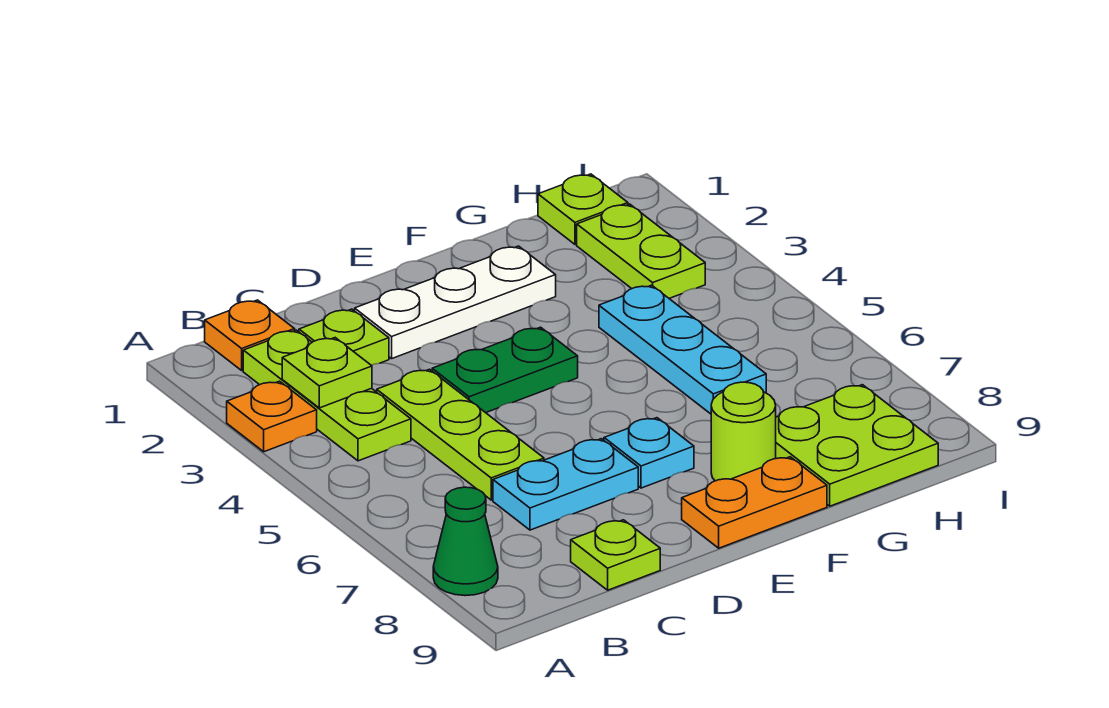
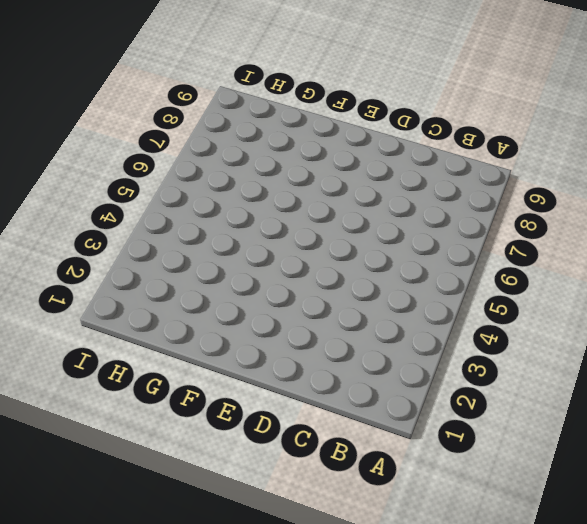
none -> orange plate A3 level 1
none -> green cone A8 level 1
none -> orange plate B1 level 1

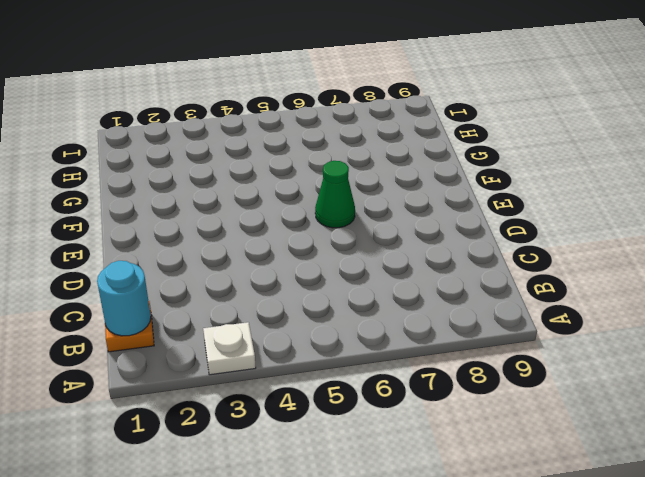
white plate A3 level 1 -> orange plate A3 level 1
cyan round brick B1 level 2 -> none
green cone E6 level 1 -> green cone A8 level 1
none -> lime plate B2:B4 level 1
none -> lime plate C2 level 1
none -> lime plate C4:C6 level 1

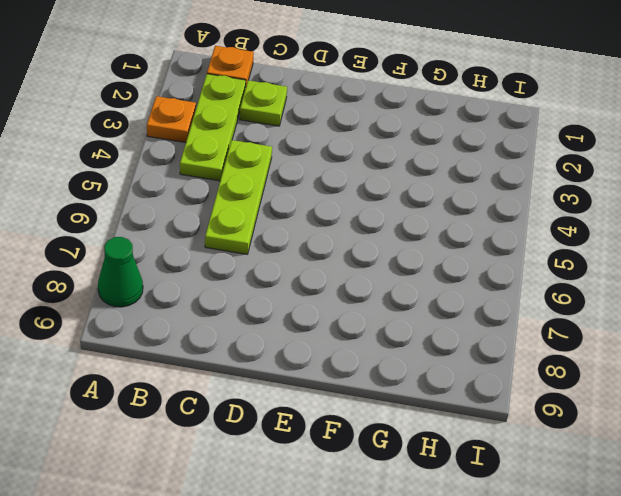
none -> cyan plate C7:D7 level 1
none -> lime plate C9 level 1
none -> white plate D2:F2 level 1

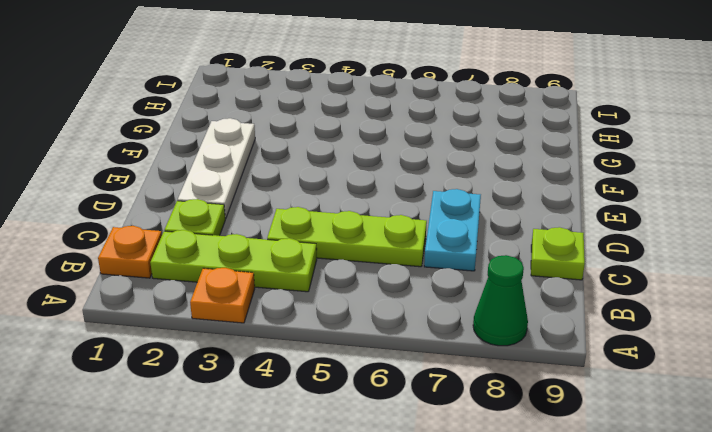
none -> green plate D4:E4 level 1
none -> cyan plate E7 level 1
none -> orange plate E9:F9 level 1

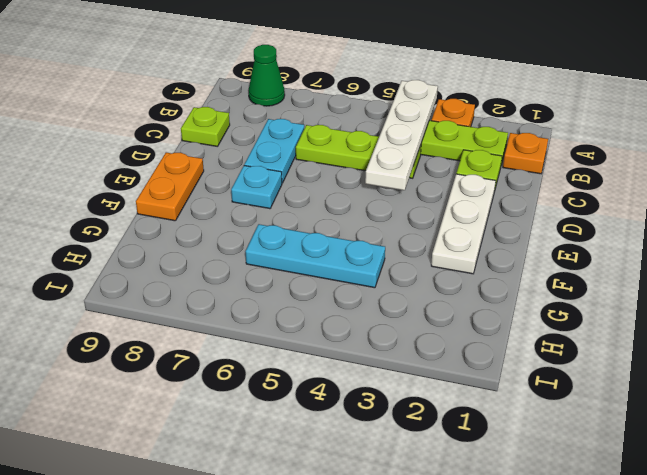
white plate A4:D4 level 2 -> none
none -> green plate D4:E4 level 1
none -> lime round brick F8 level 1
none -> lime plate G8:H9 level 1

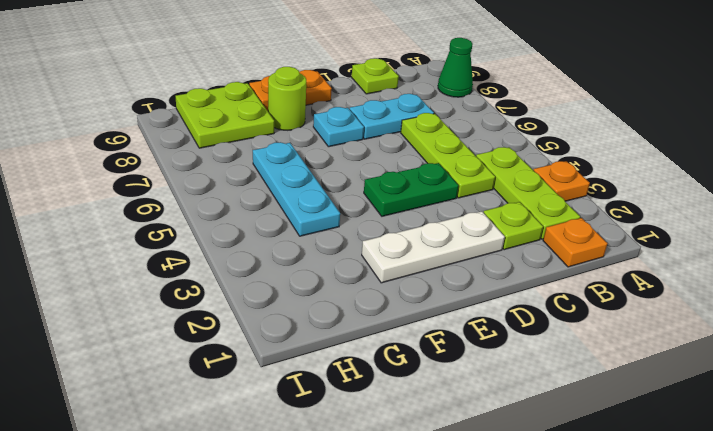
none -> lime plate H1 level 1
none -> lime plate H2:H3 level 1
none -> lime plate B3 level 2

